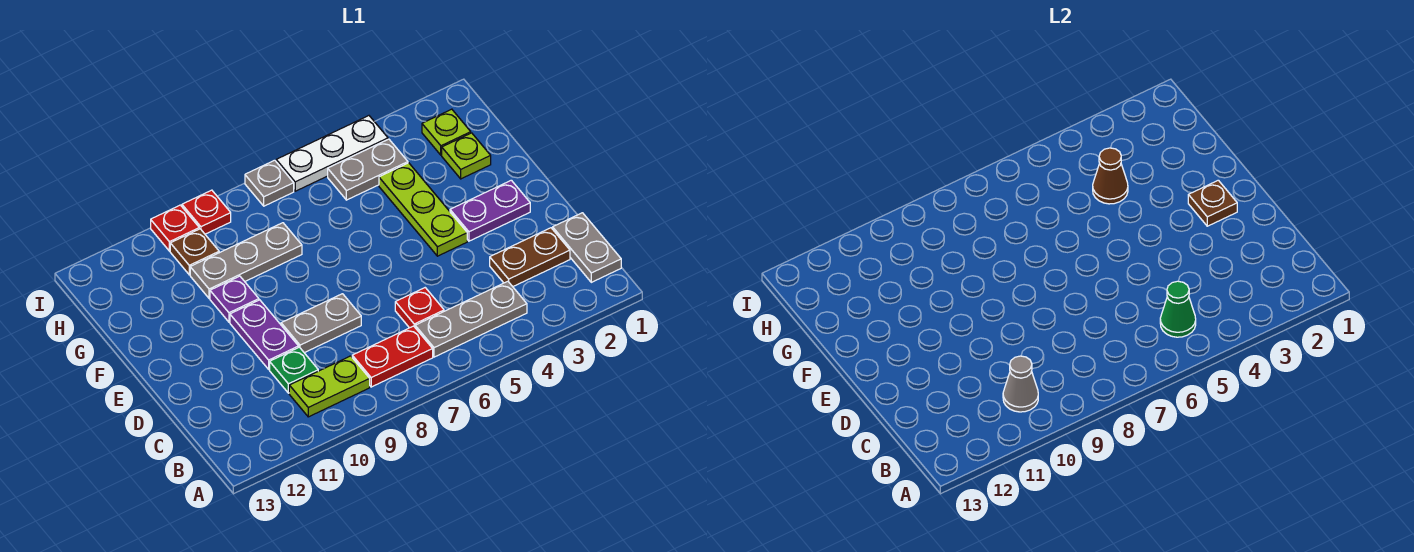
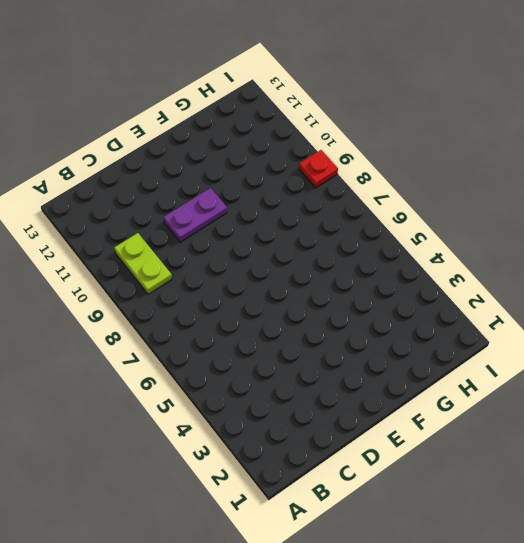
none -> grey plate B1:C1 level 1
none -> grey plate B4:B6 level 1
none -> red plate B7:B8 level 1

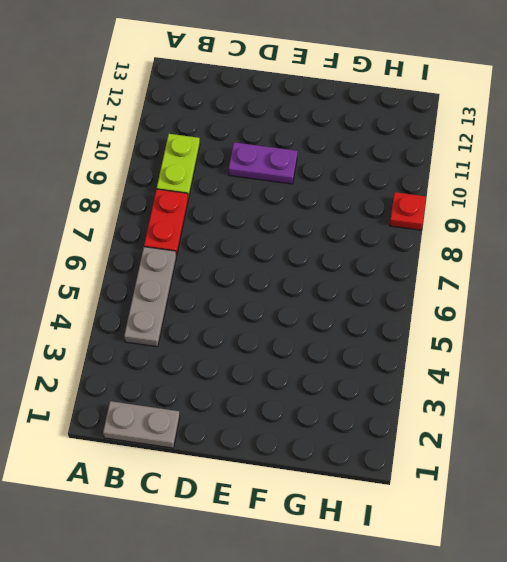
none -> brown plate C2:C3 level 1
none -> red plate C6 level 1
none -> green plate C10 level 1

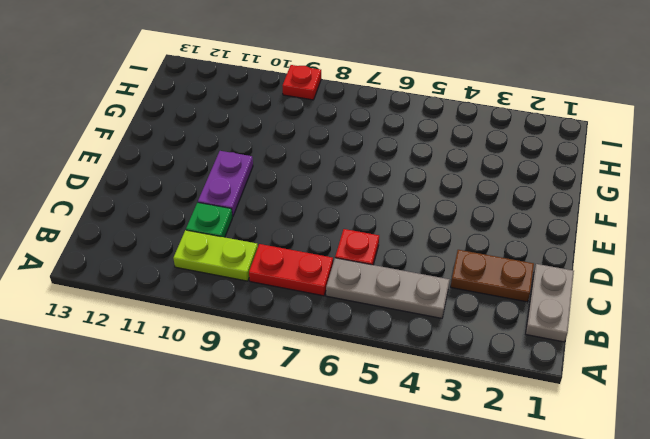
none -> grey plate D8:D9 level 1
none -> purple plate E2:E3 level 1
none -> lime plate E4:G4 level 1

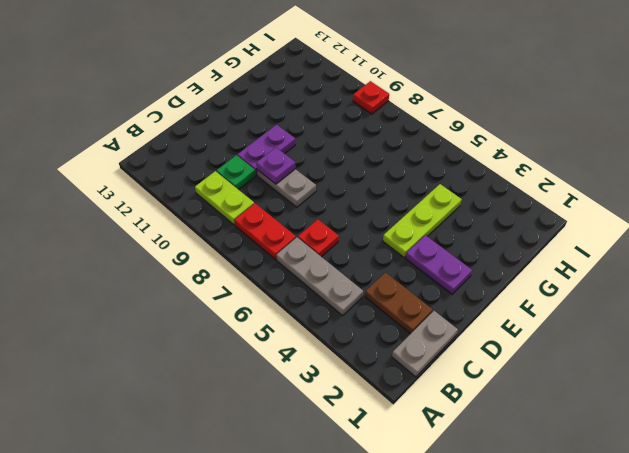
purple plate D9 level 2 -> purple plate F10 level 1
none -> lime plate G2 level 1
none -> grey plate G8:G10 level 1
none -> lime plate H2 level 1

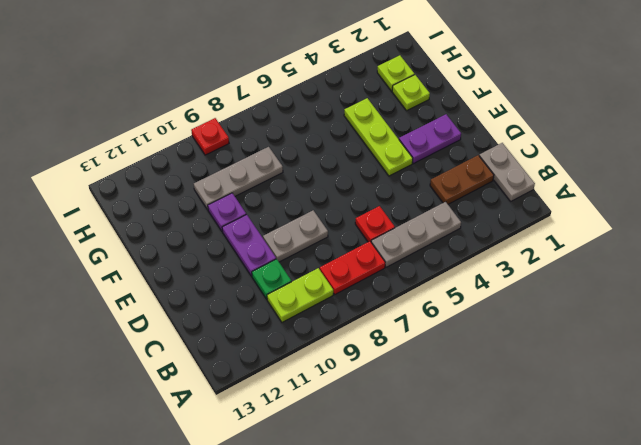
none -> grey plate H4:H5 level 1
none -> brown plate H10 level 1
none -> white plate I4:I6 level 1

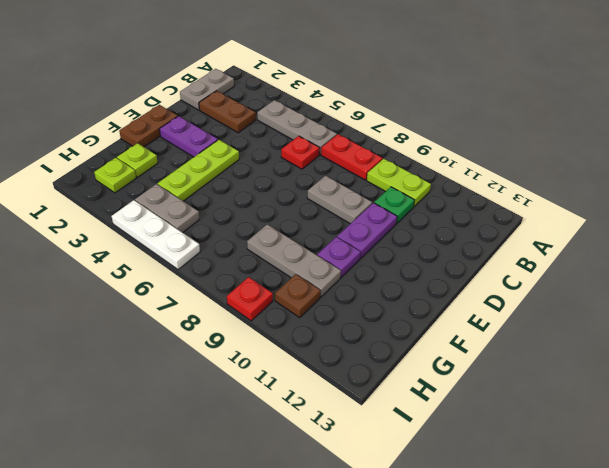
brown plate E1:F1 level 1 -> none
none -> grey plate I7 level 1
none -> red plate I10 level 1
none -> green cone B5 level 2

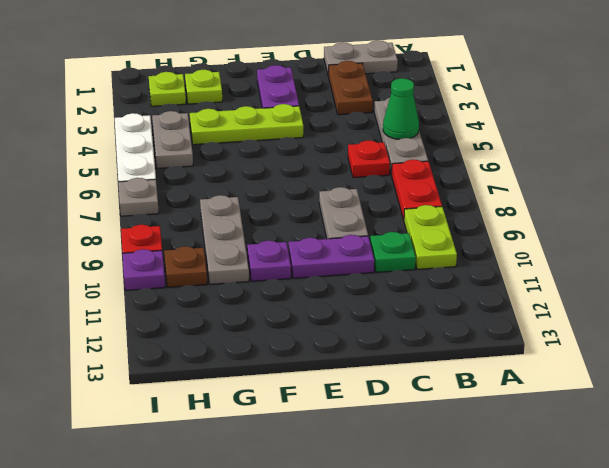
purple plate I10 level 1 -> red plate I10 level 1
none -> grey cone B10 level 2
none -> brown plate E2 level 2
none -> brown cone G4 level 2

